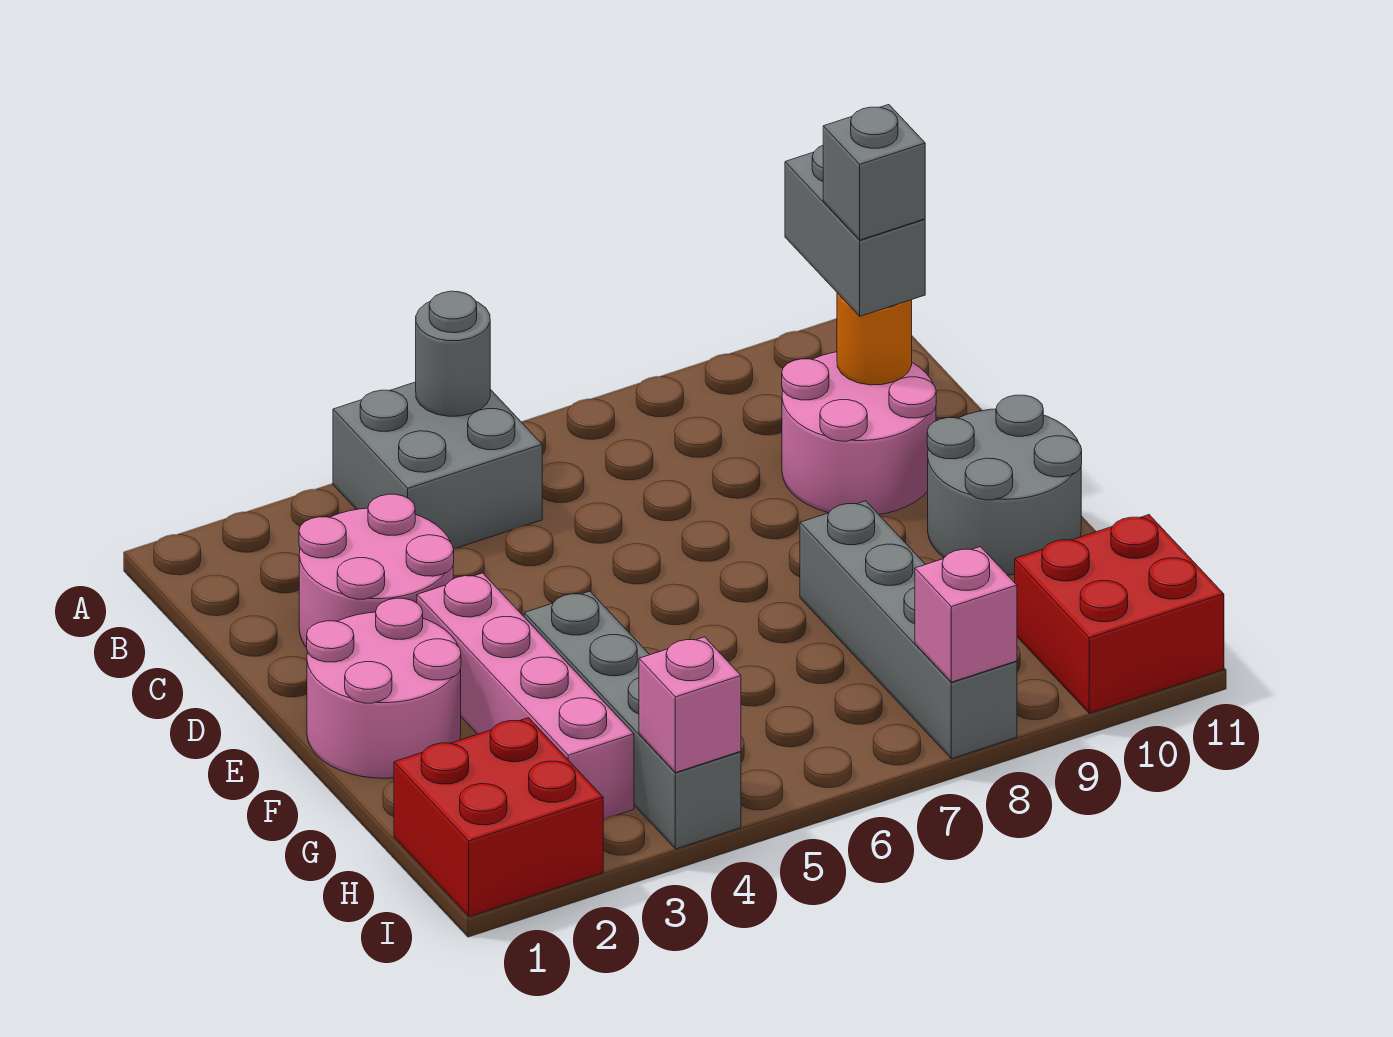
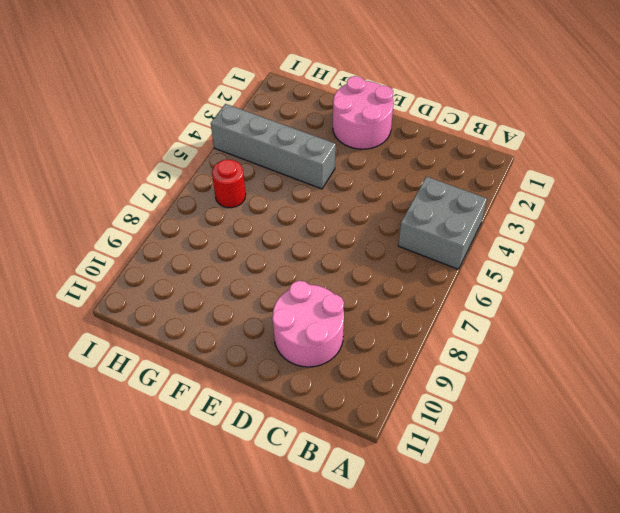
red round brick H6 level 1 -> none
none -> pink round brick C2:D3 level 1
none -> pink brick E3:H3 level 1
none -> grey round brick E10:F11 level 1

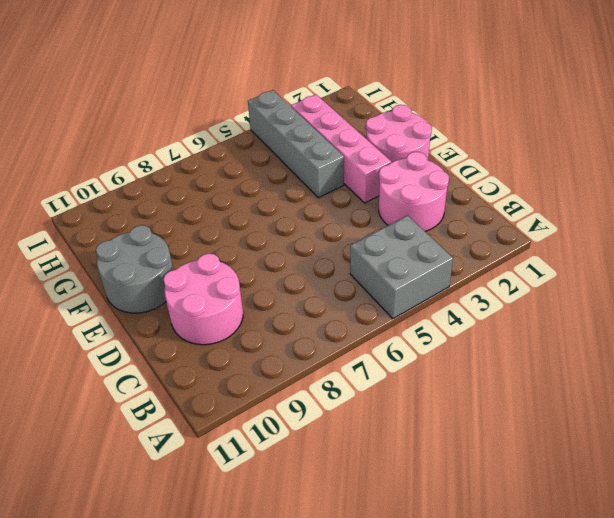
none -> grey brick F8:I8 level 1
none -> red brick H1:I2 level 1
none -> red brick H10:I11 level 1

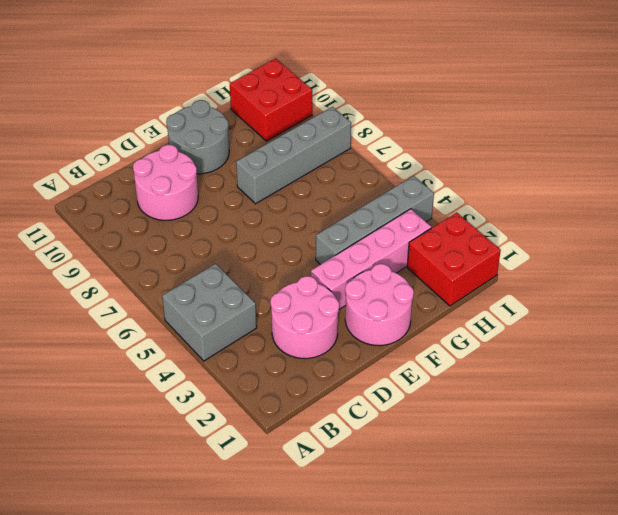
none -> grey round brick A5 level 2
none -> orange round brick C10 level 2
none -> pink brick I4 level 2

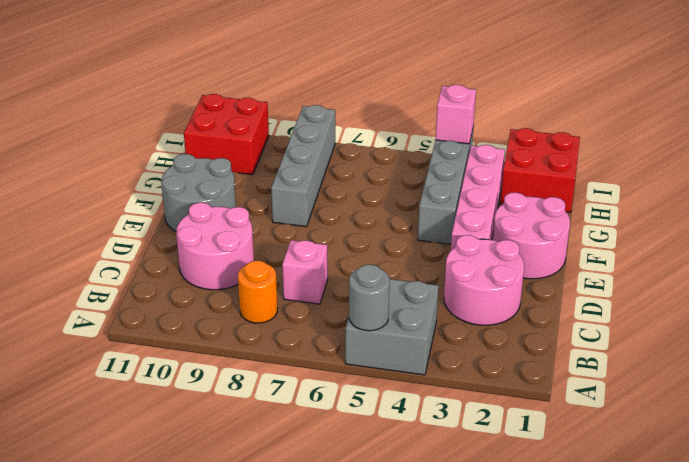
orange round brick B8 level 1 -> orange round brick C10 level 2
pink brick C7 level 1 -> pink brick I8 level 2
none -> grey brick B10:C10 level 3
none -> grey brick C10 level 4

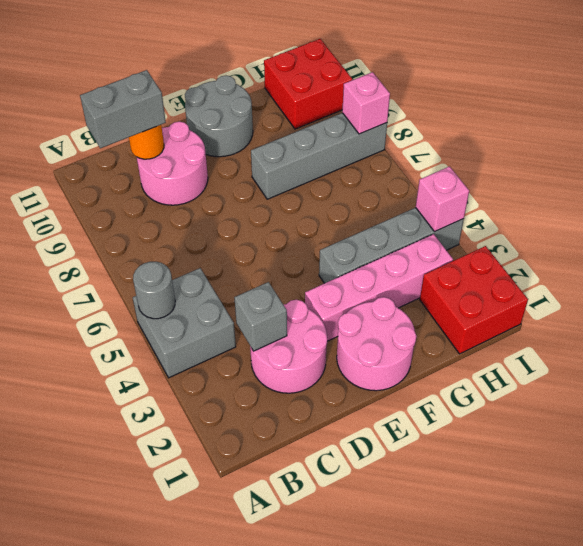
grey brick C3 level 2 -> grey brick C10 level 4

